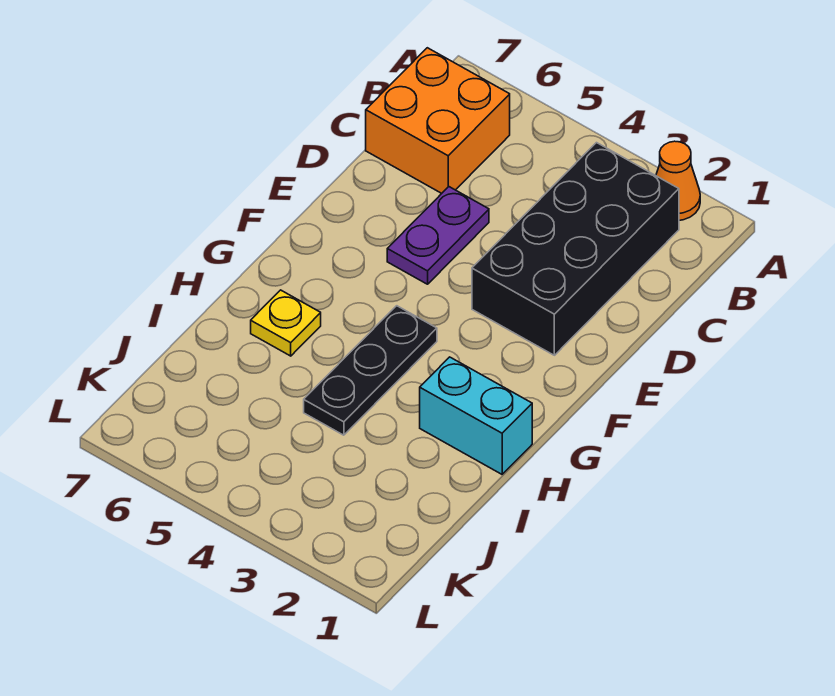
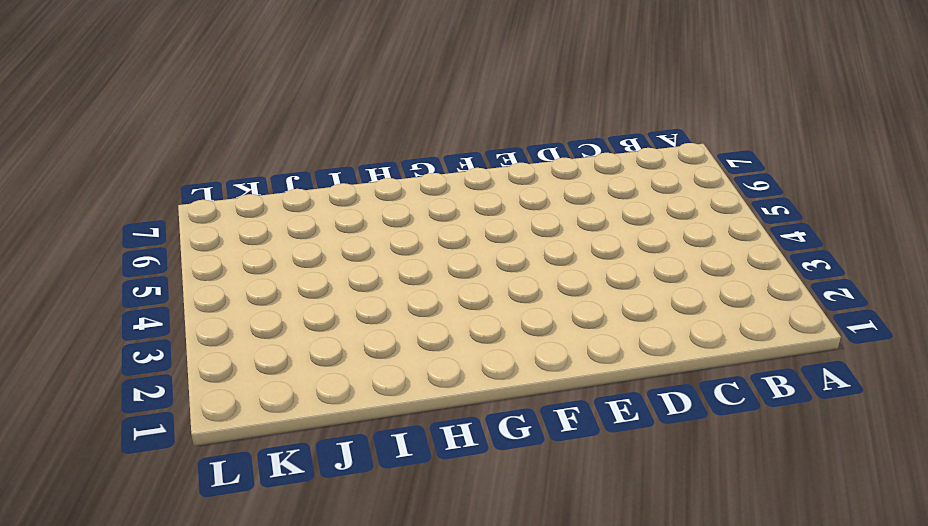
none -> orange cone A2 level 1
none -> black brick B2:E3 level 1

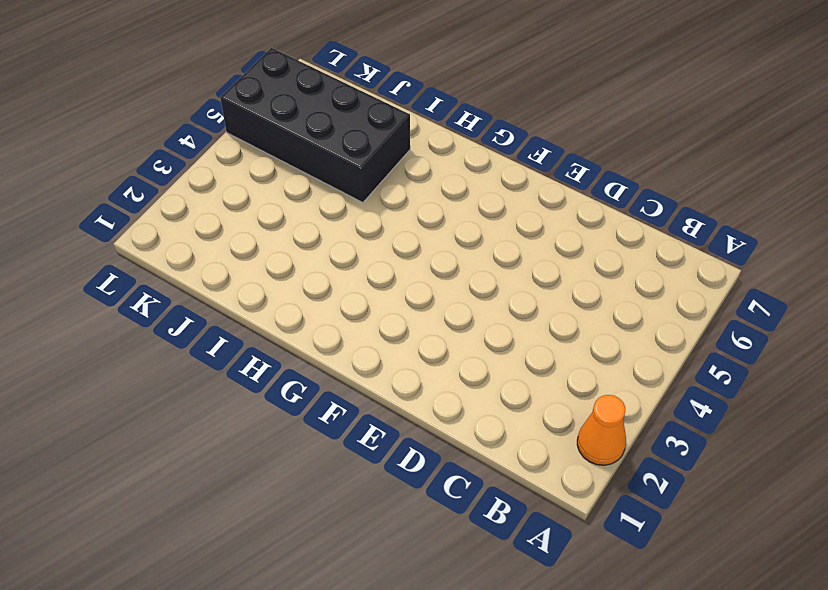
black brick I5:L6 level 1 -> black brick B2:E3 level 1
none -> orange brick B6:C7 level 1
none -> purple plate D5:E5 level 1

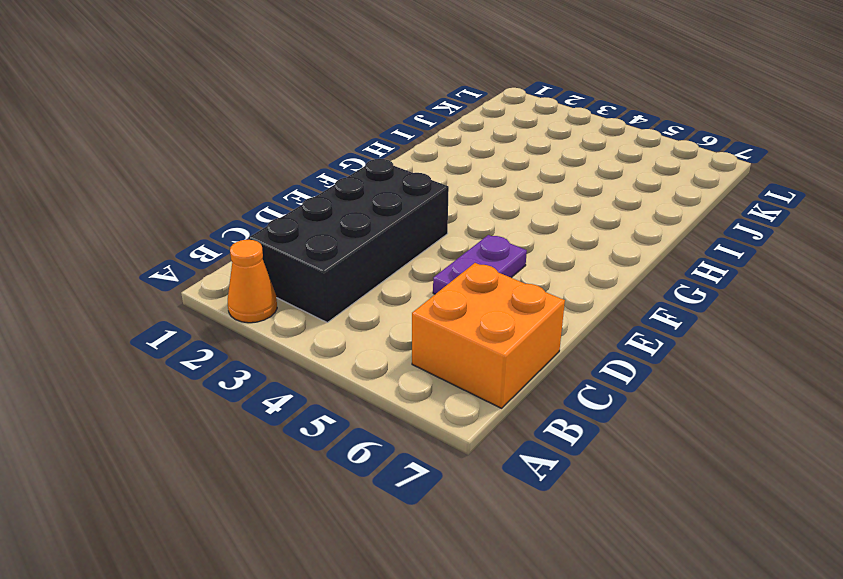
none -> black plate G4:I4 level 1
none -> cyan brick H1:H2 level 1

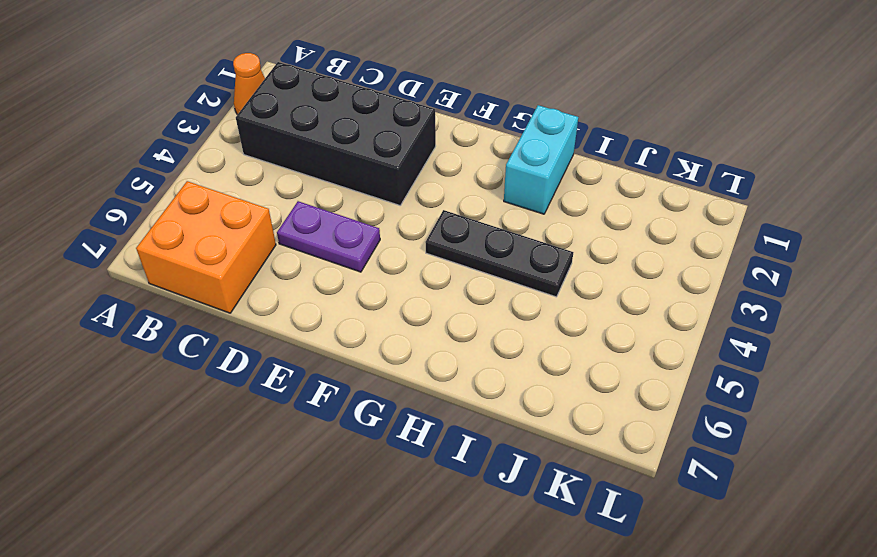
none -> yellow plate H6 level 1

